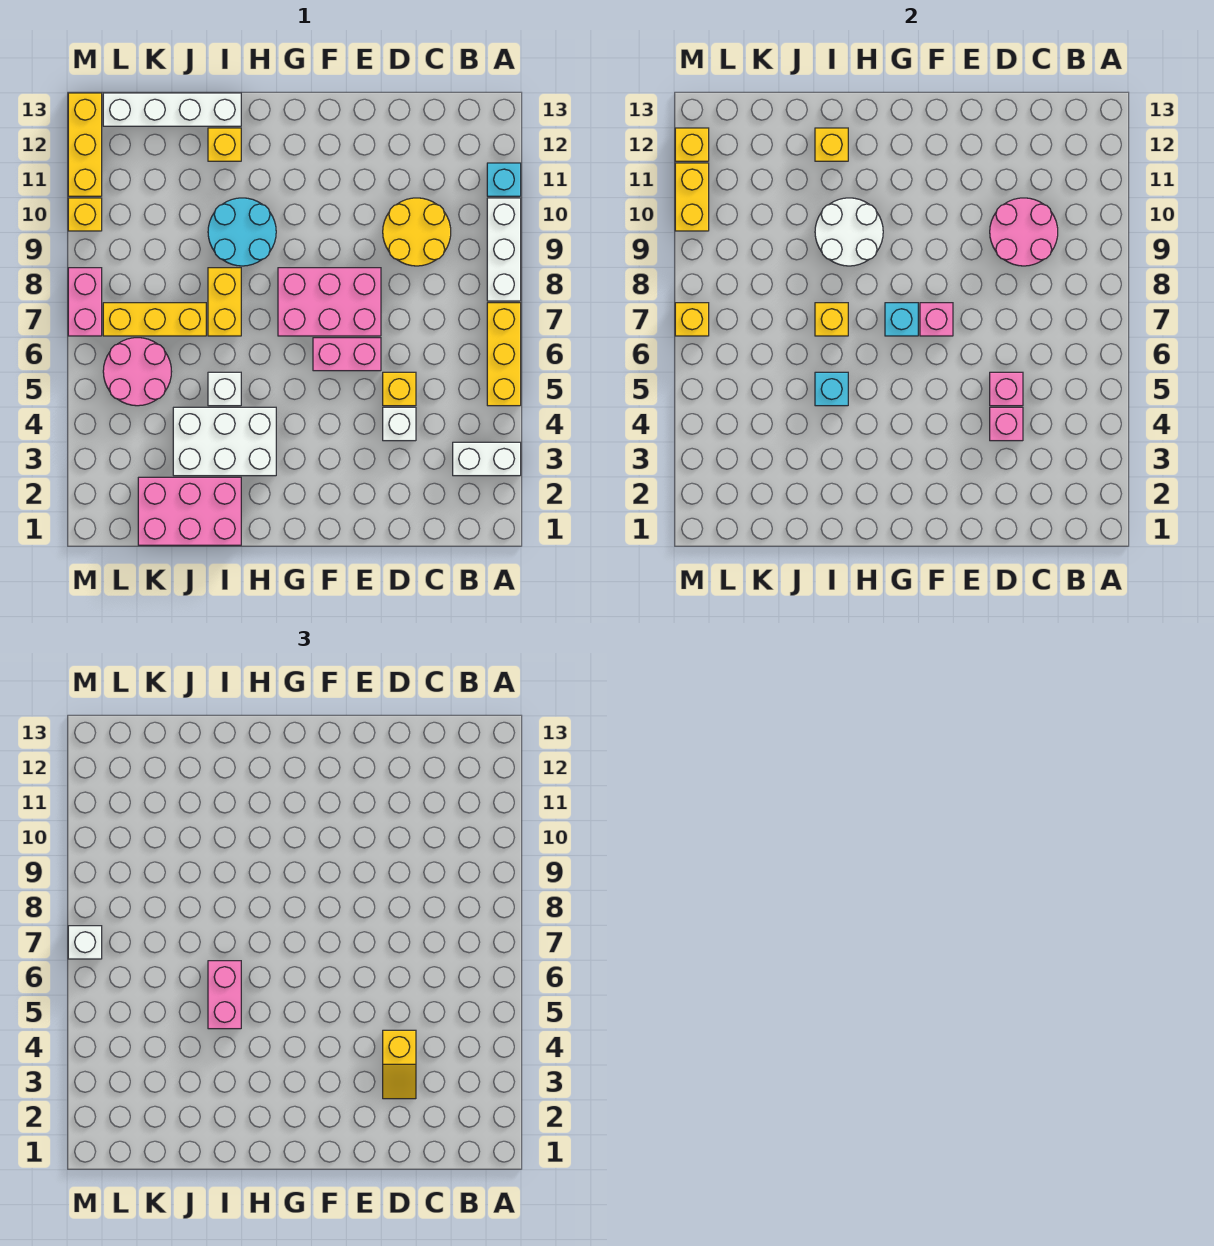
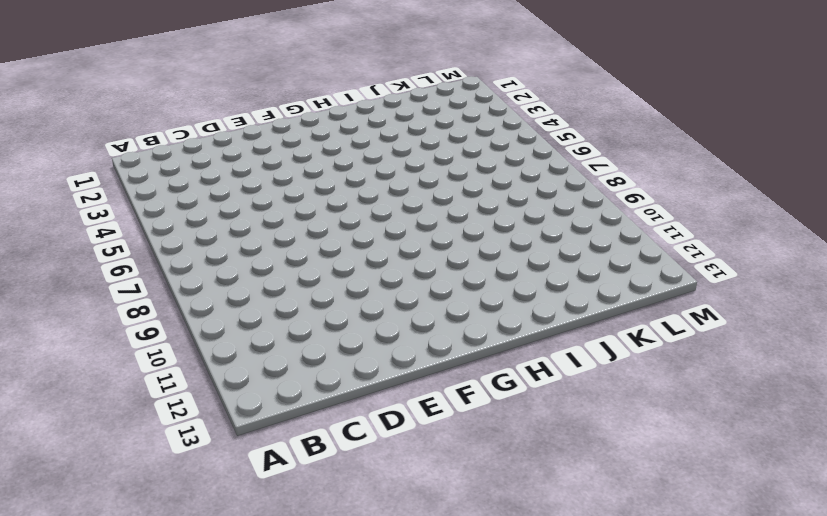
none -> white brick A3:B3 level 1
none -> yellow brick A5:A7 level 1
none -> white brick A8:A10 level 1
none -> cyan brick A11 level 1

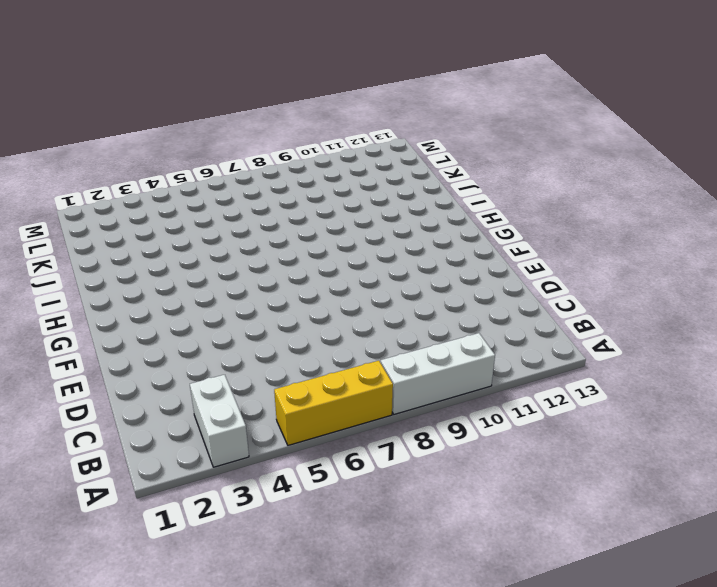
none -> cyan brick A11 level 1
none -> yellow round brick C9:D10 level 1
none -> white brick D4 level 1
none -> yellow brick D5 level 1

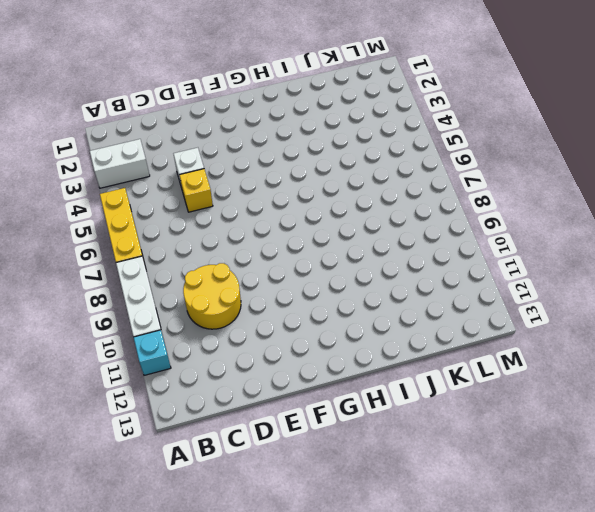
none -> pink brick E6:F6 level 1
none -> pink brick E7:G8 level 1
none -> white brick H3:J4 level 1
none -> cyan round brick H9:I10 level 1

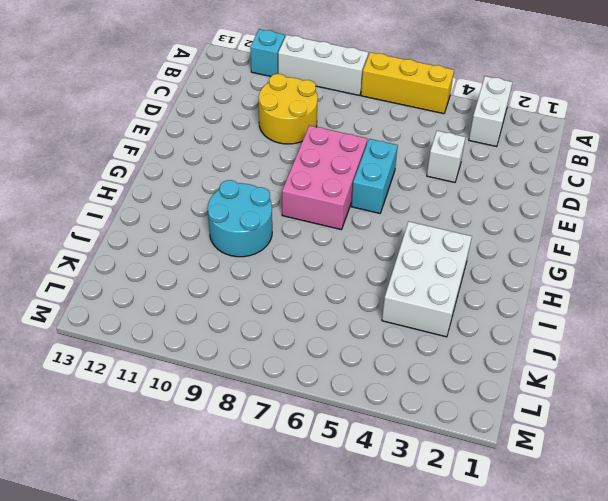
cyan brick E6:F6 level 1 -> pink brick E6:F6 level 1
none -> yellow brick D5 level 1
none -> pink brick I1:K2 level 1
none -> white brick I5 level 1
none -> yellow brick I7:I8 level 1

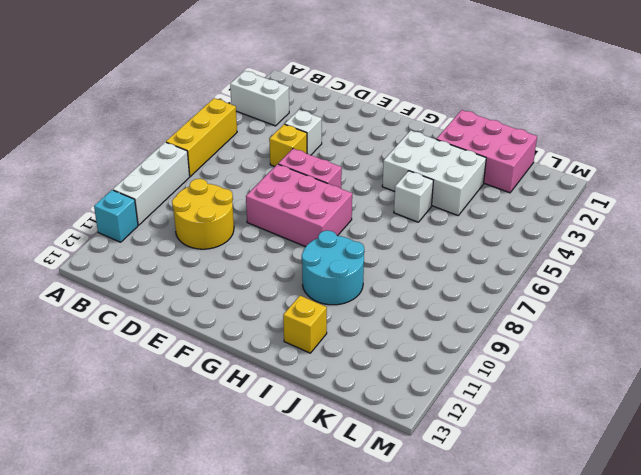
none -> yellow brick I7:I8 level 1
none -> white brick I13:L13 level 1
none -> yellow brick J7:L7 level 1
none -> pink round brick K5:L6 level 1

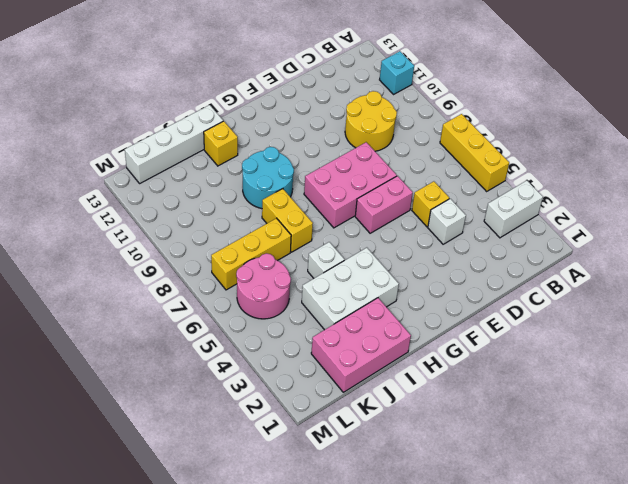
none -> white brick A8:A10 level 1
none -> pink brick M7:M8 level 1
none -> yellow brick M10 level 1
none -> yellow brick M11:M13 level 1

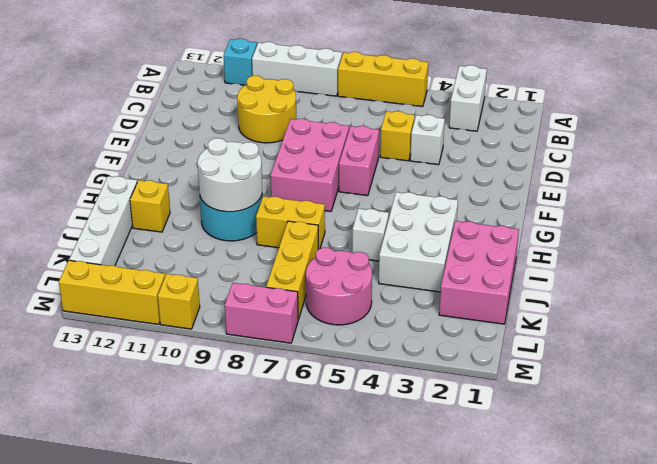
none -> pink round brick C9:D10 level 2
none -> pink brick D4 level 2
none -> pink brick D5 level 2
none -> pink brick F7 level 2

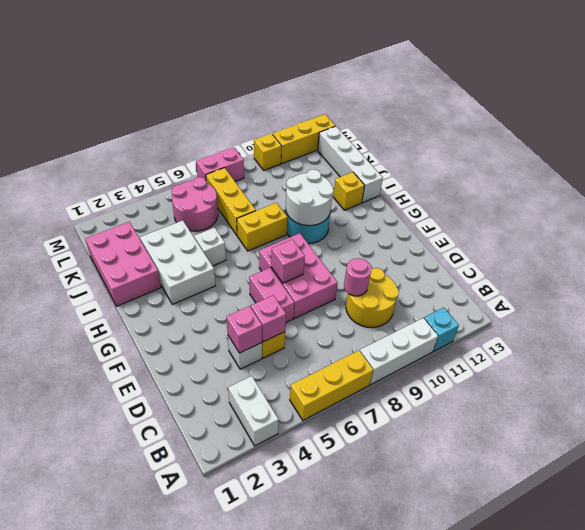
pink round brick D9 level 2 -> pink round brick C9:D10 level 2
none -> cyan brick G7 level 2
none -> cyan brick I5 level 2
none -> yellow brick I7 level 2
none -> yellow brick I12 level 2

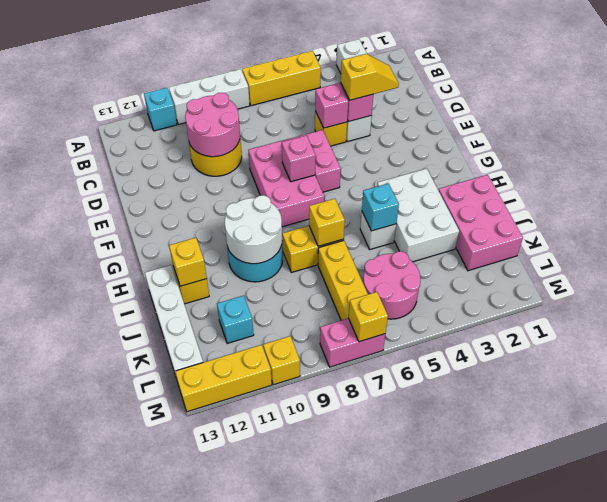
cyan brick K11 level 1 -> cyan brick G7 level 2
none -> yellow brick M10:M11 level 2
none -> yellow brick M12 level 2
none -> pink brick I5:I6 level 3
none -> white brick M7 level 3

